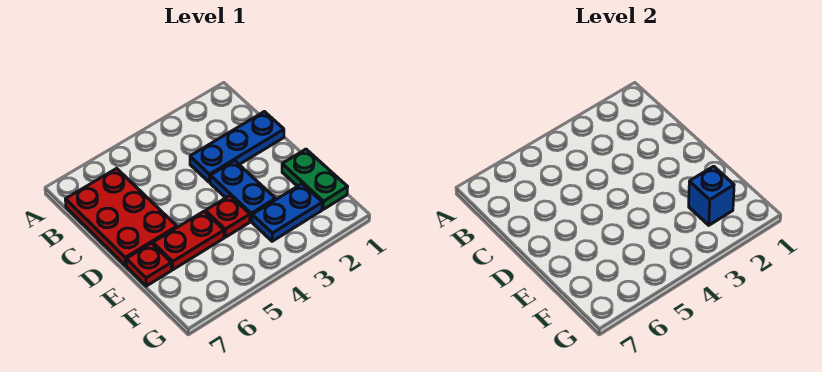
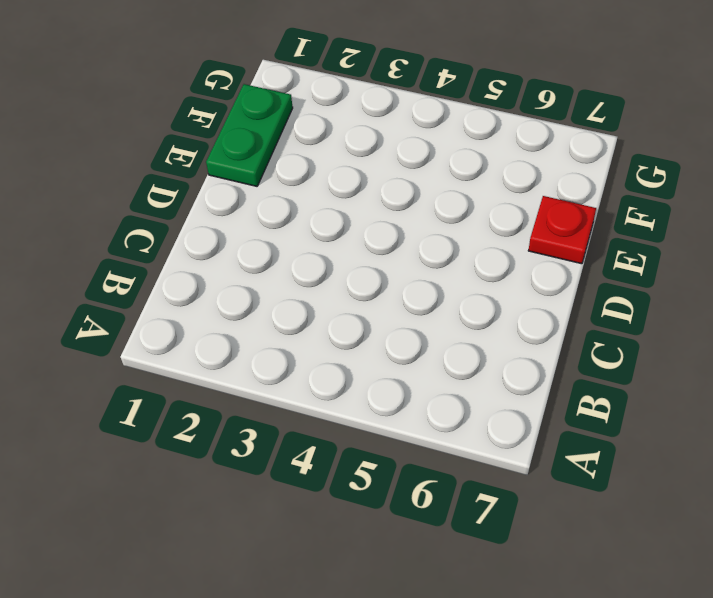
none -> red plate B6:D7 level 1
none -> blue plate C1:C3 level 1

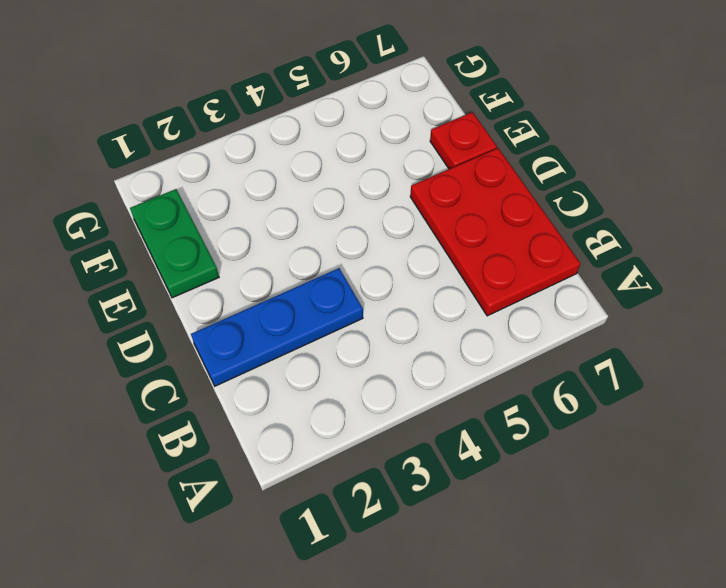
none -> blue plate D3:E3 level 1
none -> red plate E4 level 1

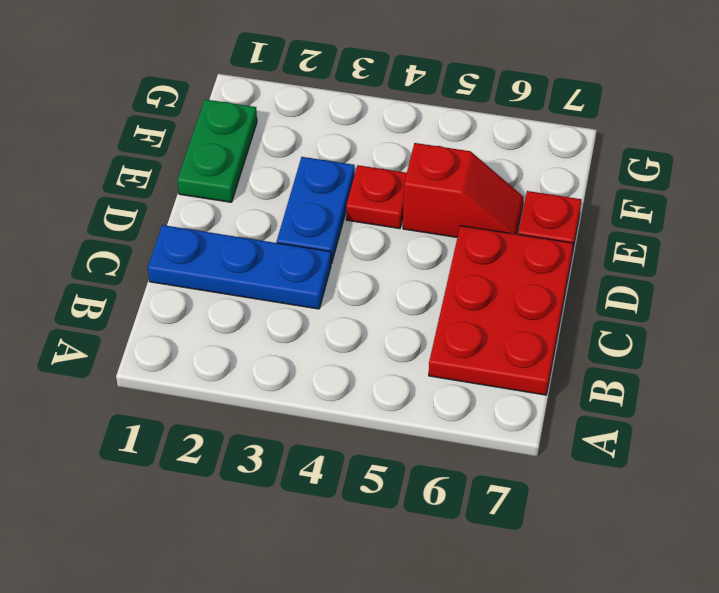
red slope E5:E6 level 1 top 5 -> red plate E5:E6 level 1
none -> blue plate F2:F3 level 1
none -> blue brick F2 level 2

